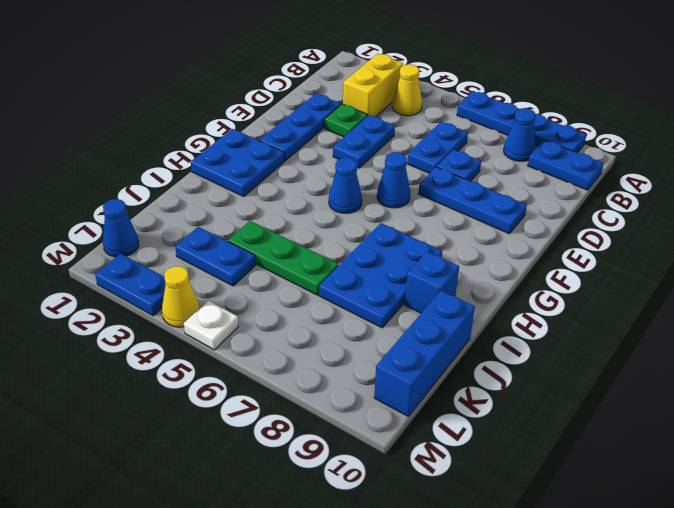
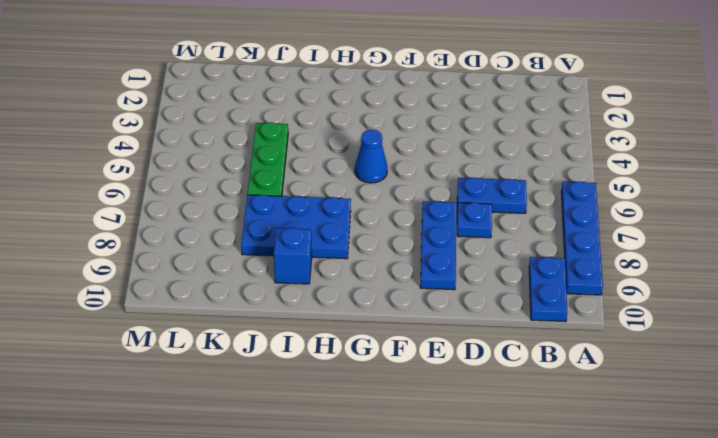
none -> yellow brick B3:C3 level 1
none -> yellow cone B4 level 1
none -> blue cone B8 level 1

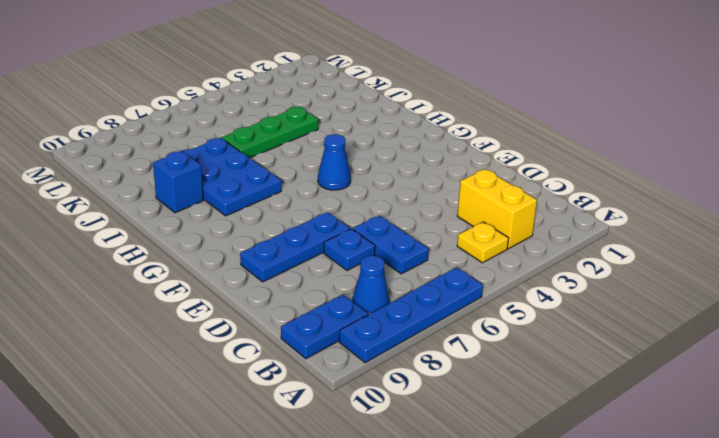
yellow plate B4 level 1 -> yellow cone B4 level 1
none -> blue plate D2:F2 level 1
none -> green plate D3 level 1
none -> blue plate D4:E4 level 1

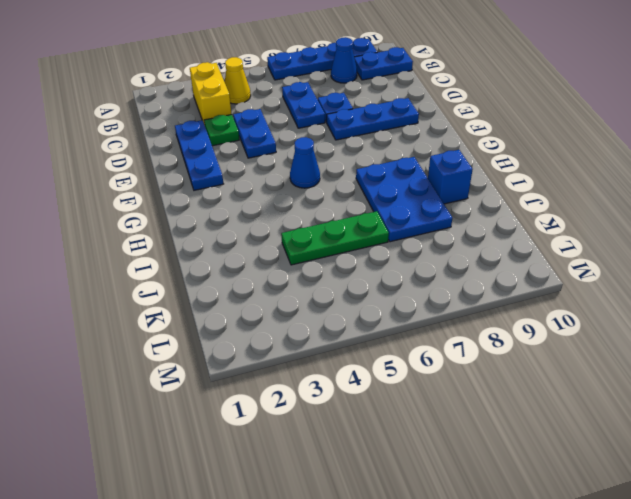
none -> blue cone F6 level 1
none -> blue plate G1:H2 level 1
none -> blue brick J10:L10 level 1

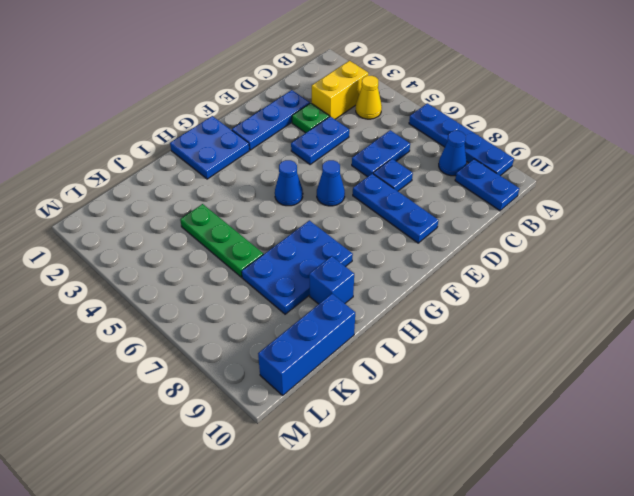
none -> blue plate K3:K4 level 1
none -> blue cone L1 level 1
none -> blue plate M2:M3 level 1

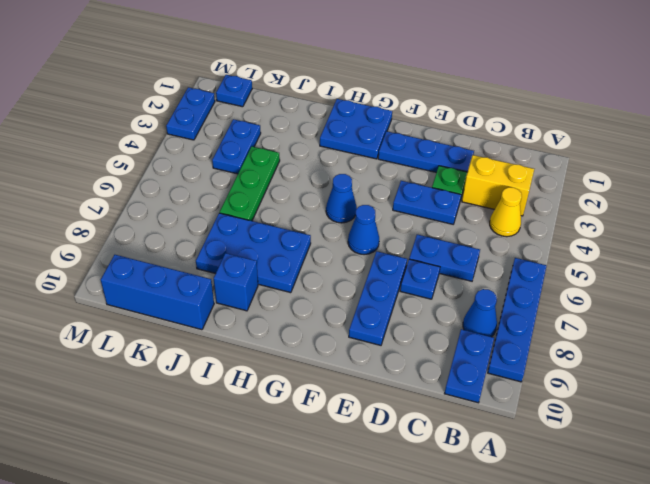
blue plate L1 level 1 -> blue cone L1 level 1
none -> yellow cone M4 level 1
none -> white plate M5 level 1

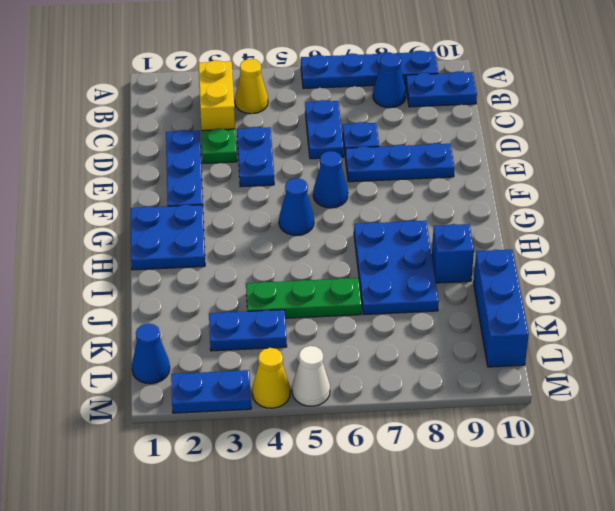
white cone M5 level 1 -> white plate M5 level 1

